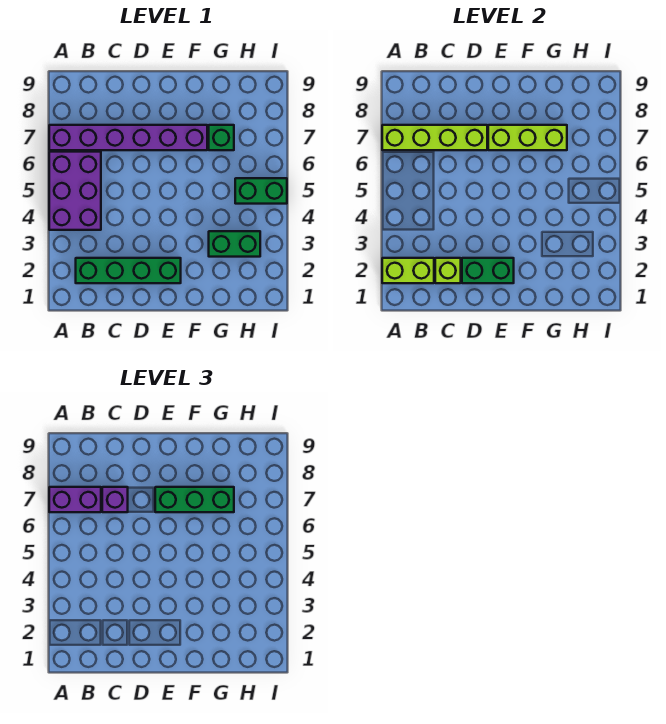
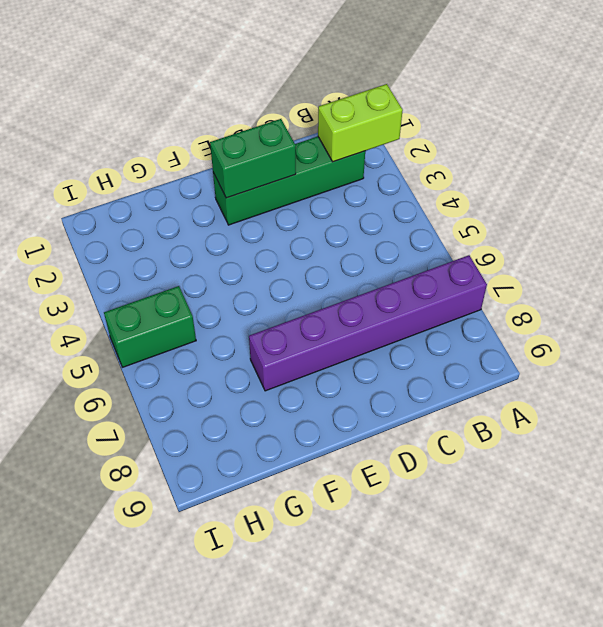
none -> purple brick A4:B6 level 1
none -> green brick G3:H3 level 1
none -> green brick G7 level 1

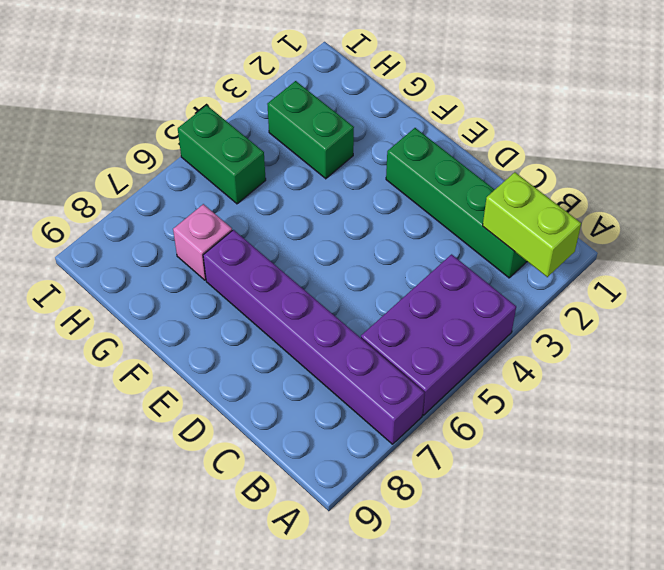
pink brick G7 level 1 -> green brick G7 level 1
none -> lime brick A7:D7 level 2
none -> lime brick C2 level 2
none -> green brick D2:E2 level 2

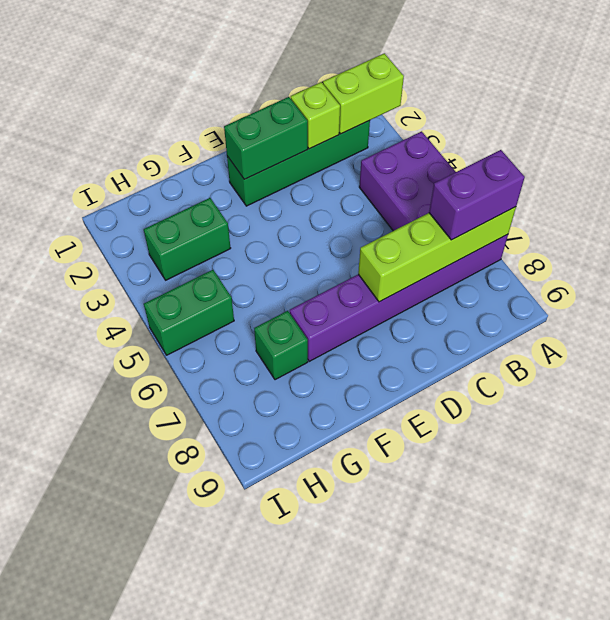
none -> lime brick E7:G7 level 2
none -> purple brick C7 level 3
none -> green brick E7:G7 level 3

